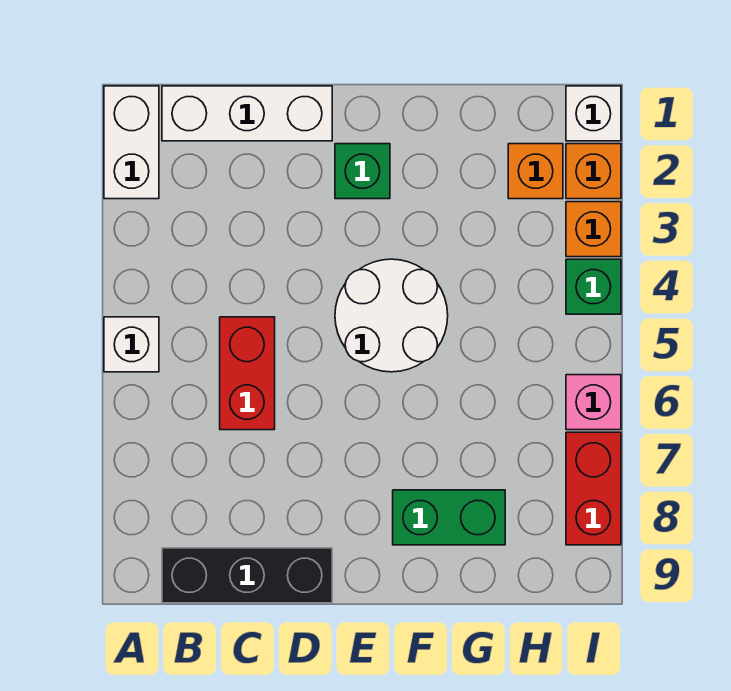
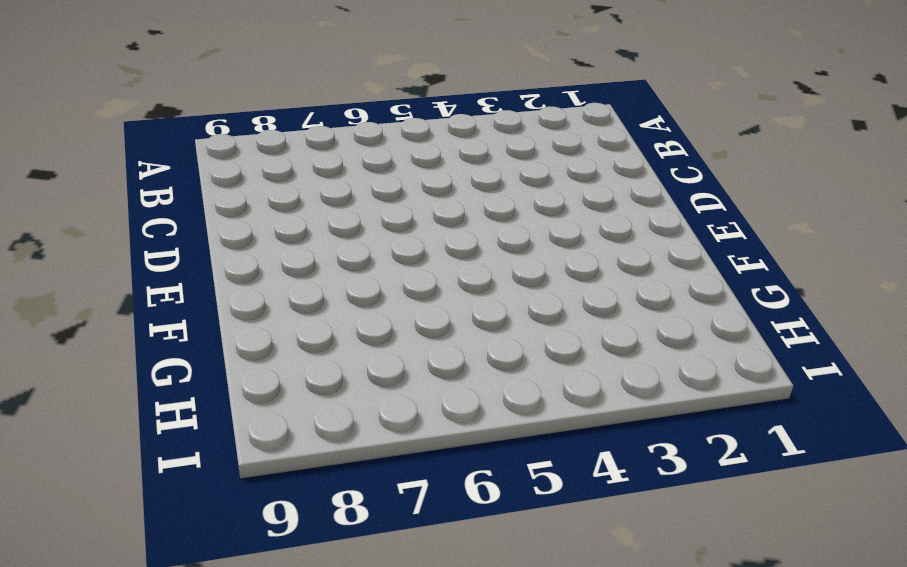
none -> white brick A1:A2 level 1
none -> white brick A5 level 1
none -> white brick B1:D1 level 1

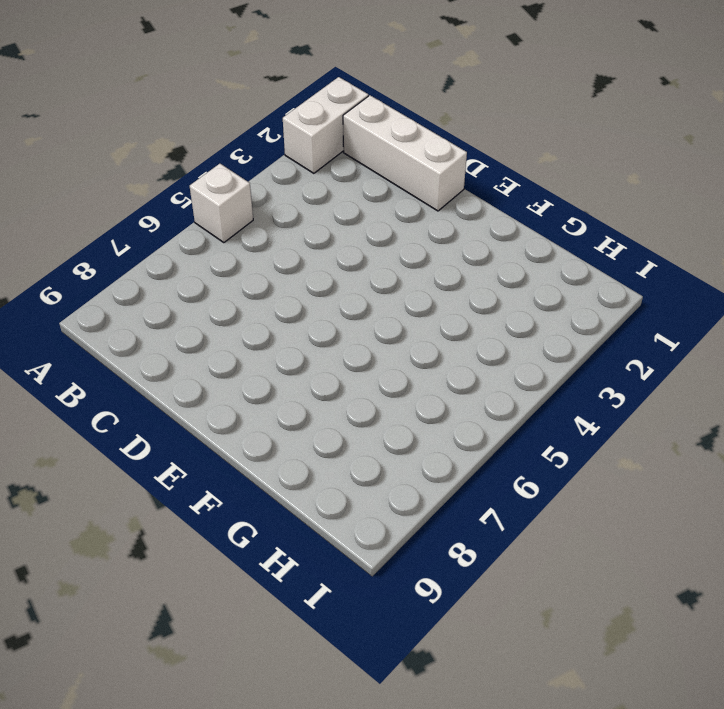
none -> black brick B9:D9 level 1
none -> red brick C5:C6 level 1
none -> green brick E2 level 1

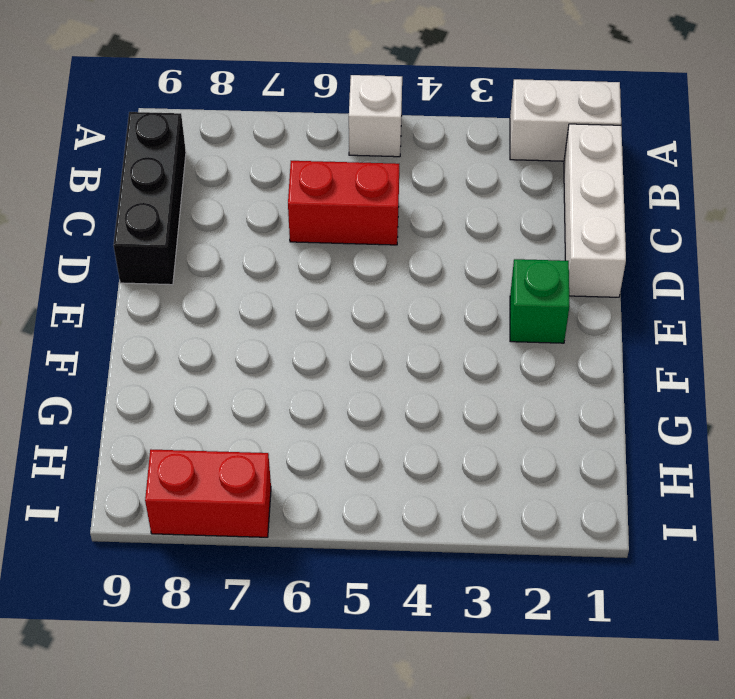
none -> white round brick E4:F5 level 1
none -> green brick F8:G8 level 1
none -> orange brick H2 level 1

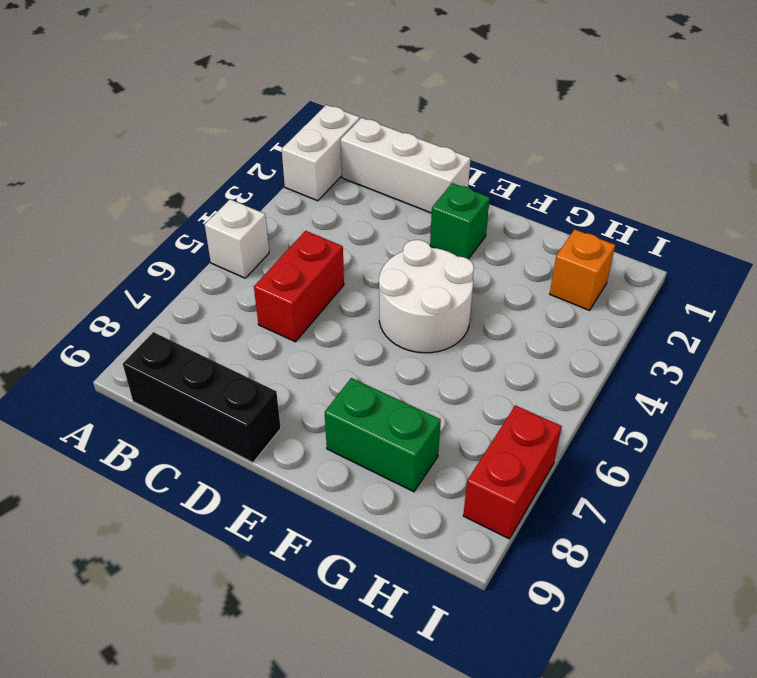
none -> white brick I1 level 1
none -> orange brick I2 level 1
none -> orange brick I3 level 1

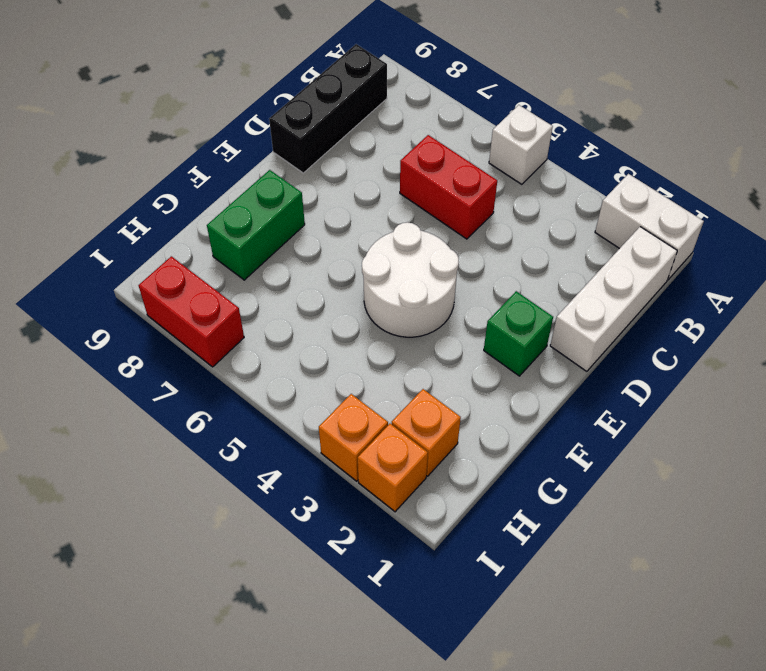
none -> white brick I1 level 1
none -> green brick I4 level 1
none -> pink brick I6 level 1

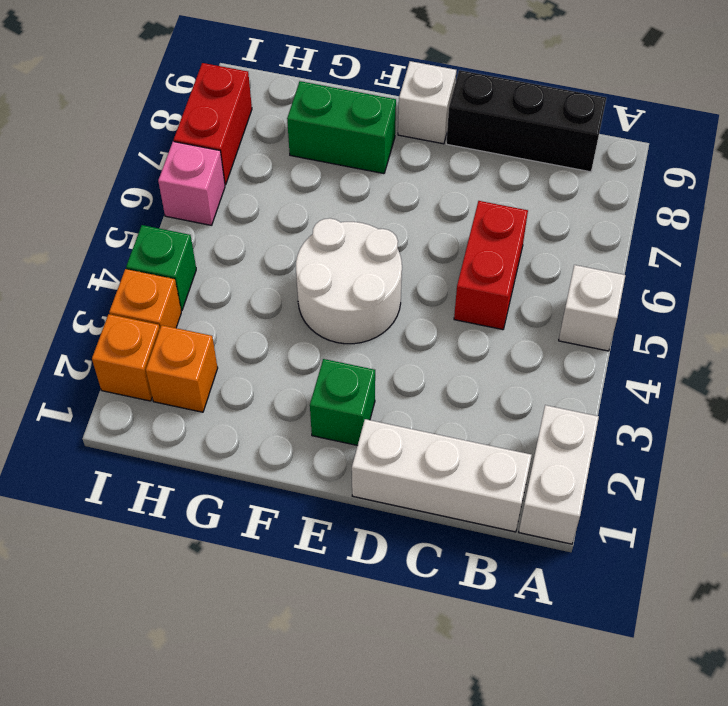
white brick E9 level 1 -> white brick I1 level 1

